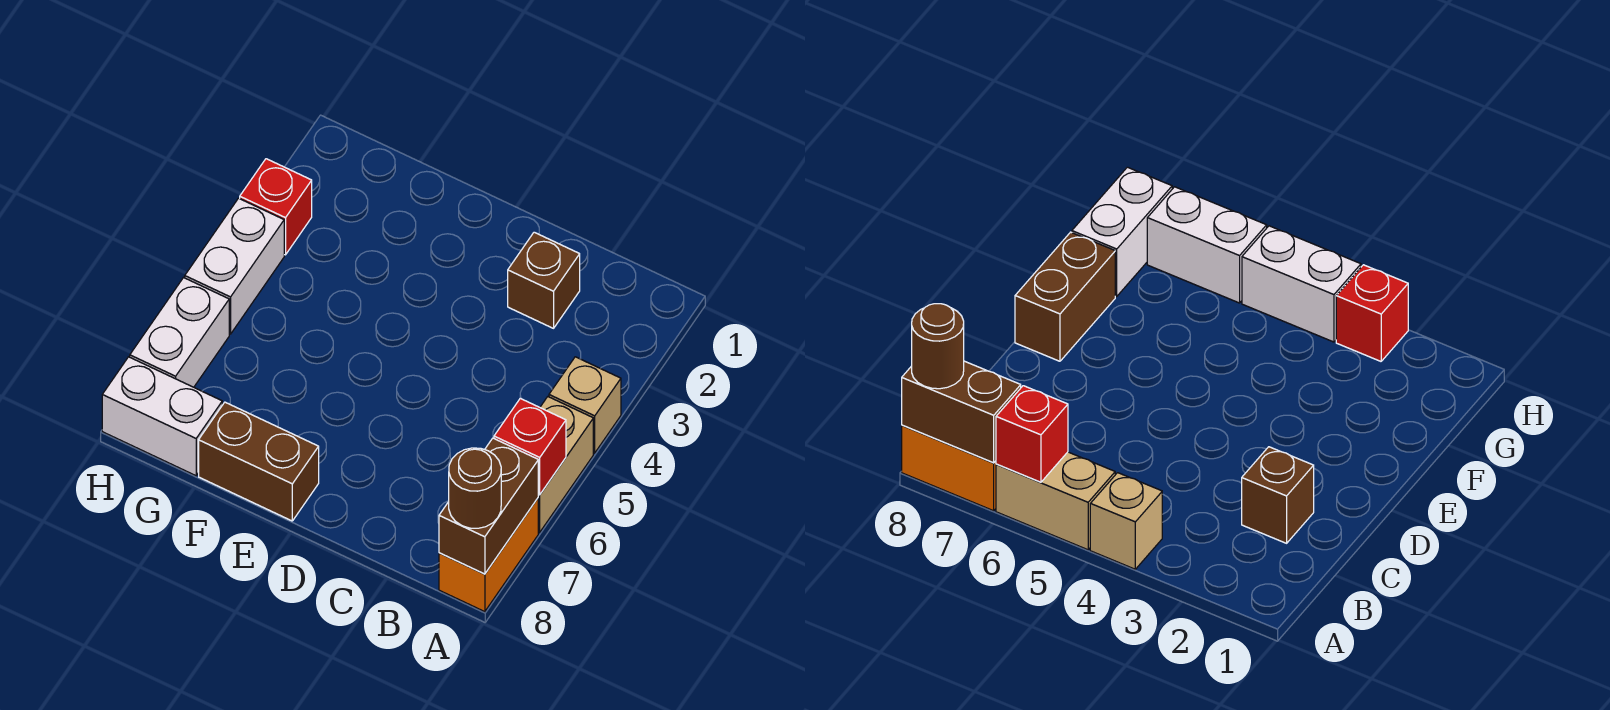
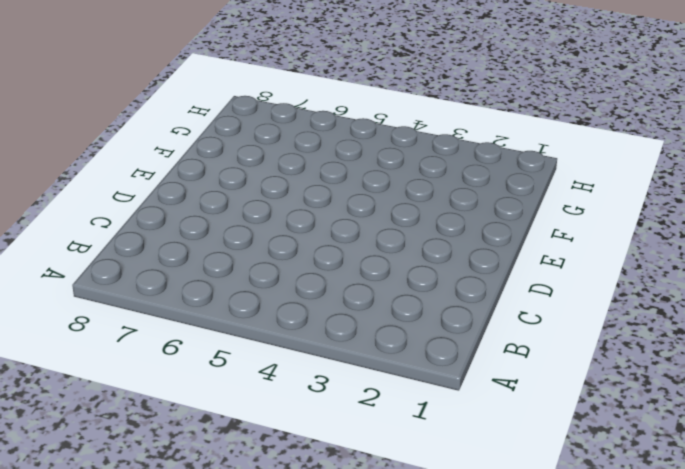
none -> tan brick A4 level 1
none -> tan brick A5:A6 level 1
none -> orange brick A7:A8 level 1

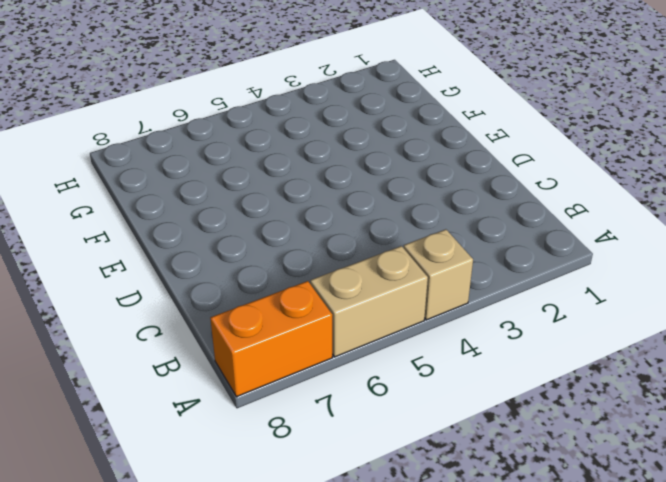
none -> brown brick C2 level 1
none -> brown brick E8:F8 level 1
none -> white brick G8:H8 level 1

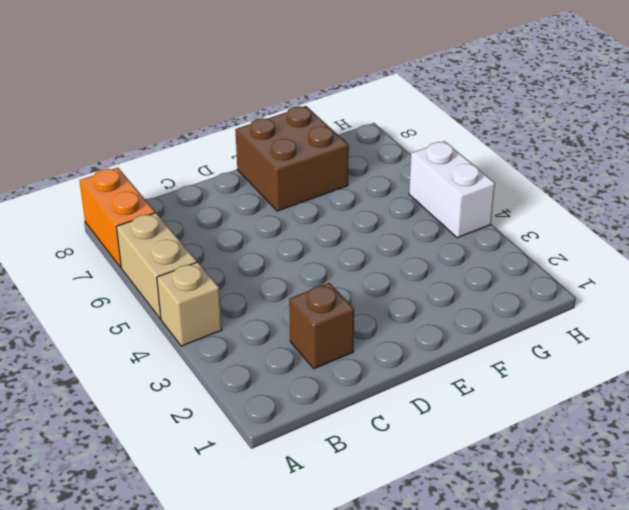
brown brick E7:F8 level 1 -> brown brick E8:F8 level 1
none -> white brick G8:H8 level 1
none -> red brick H3 level 1
none -> white brick H6:H7 level 1

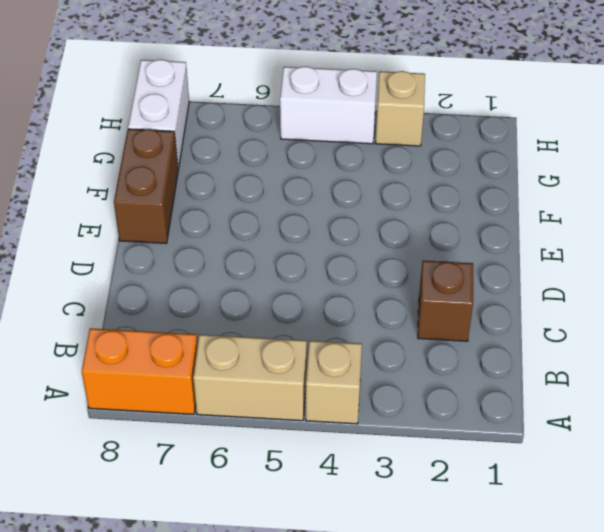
tan brick H3 level 1 -> red brick H3 level 1
none -> white brick H6:H7 level 1
none -> red brick A6 level 2
none -> brown brick A7:A8 level 2

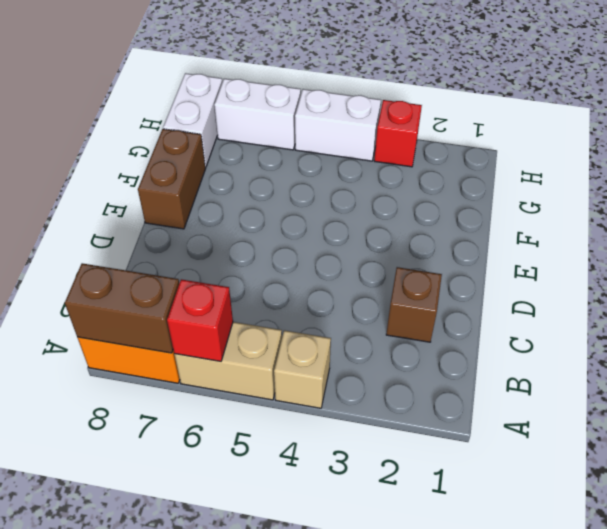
none -> brown round brick A8 level 3

